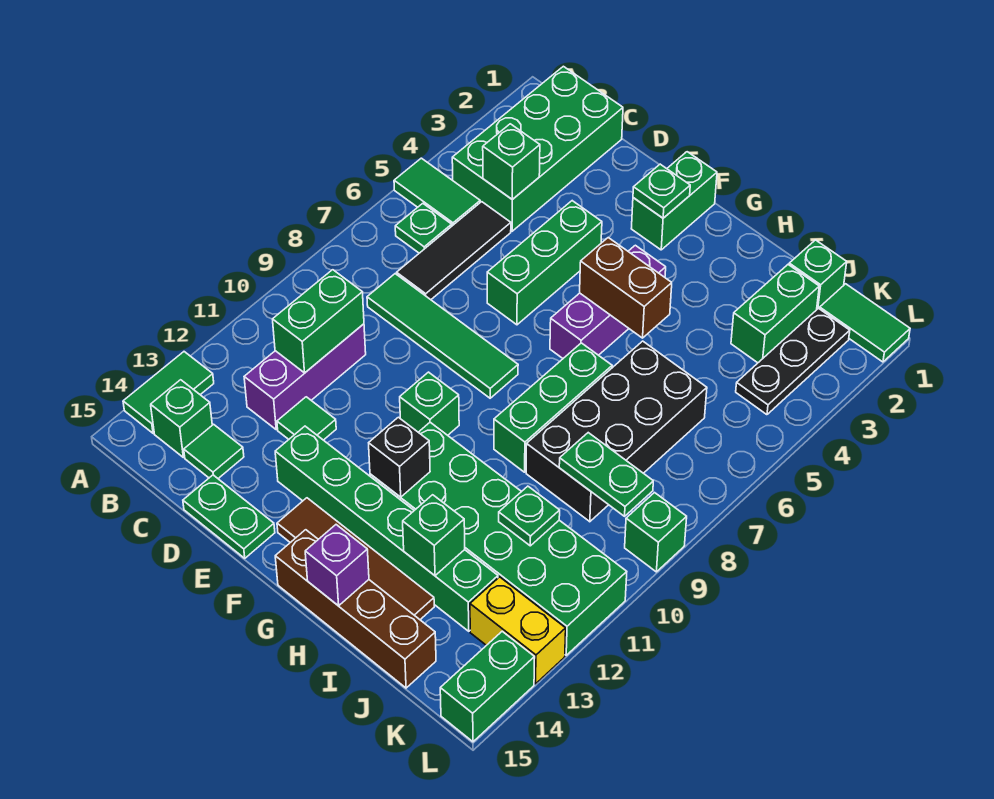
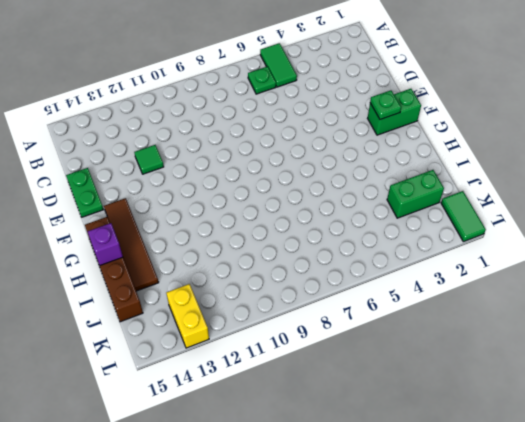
none -> green tile A13:A14 level 1
none -> green brick B1:C4 level 1
none -> green brick B14 level 1
none -> black tile C5:C7 level 1

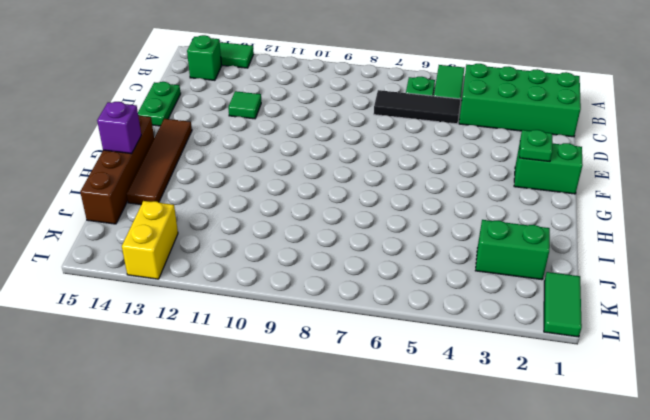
none -> green tile C8:F8 level 1
none -> purple brick C10:C12 level 1
none -> green tile C14 level 1
none -> green brick E4:E6 level 1

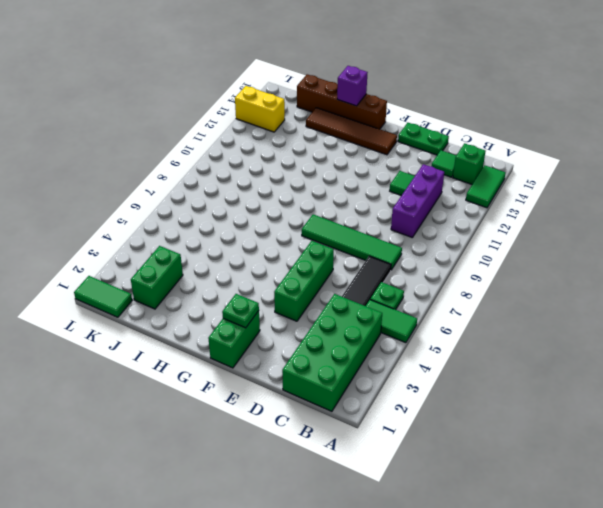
none -> green brick E13:J13 level 1
none -> green brick F10 level 1
none -> purple brick G4:G6 level 1
none -> green brick G11:L12 level 1

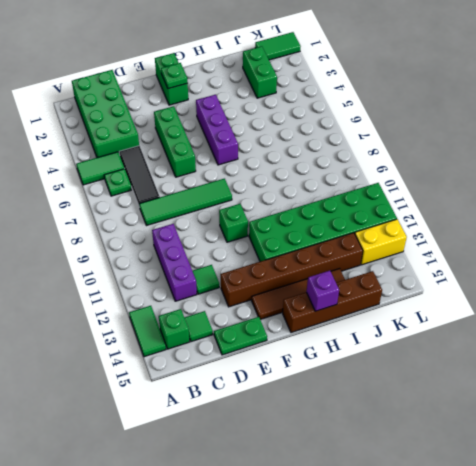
brown brick E13:J13 level 1 -> green brick E13:J13 level 1
none -> green brick H7:H9 level 1
none -> black brick I6:J9 level 1
none -> green brick J1 level 1
none -> black plate K2:K4 level 1

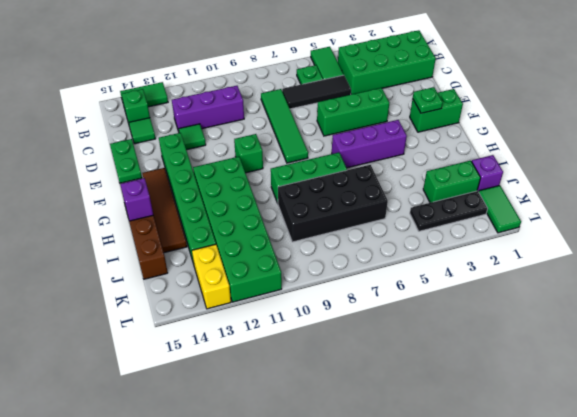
purple brick J1 level 1 -> green brick J1 level 1
none -> green brick L9 level 1
none -> green brick L14:L15 level 1
none -> green brick C4 level 2
none -> green brick C10:C11 level 2

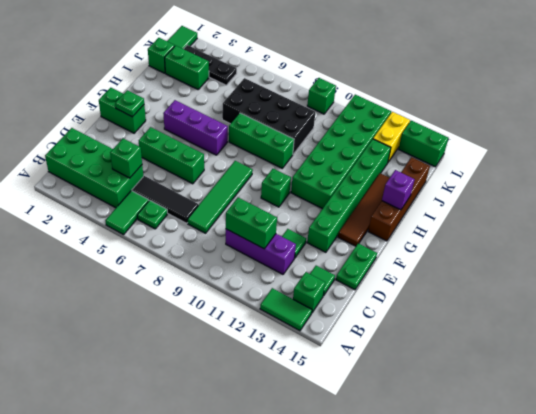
none -> brown brick G5:H5 level 2
none -> black brick G12 level 2
none -> green brick I13 level 2
none -> green plate J9:K9 level 2

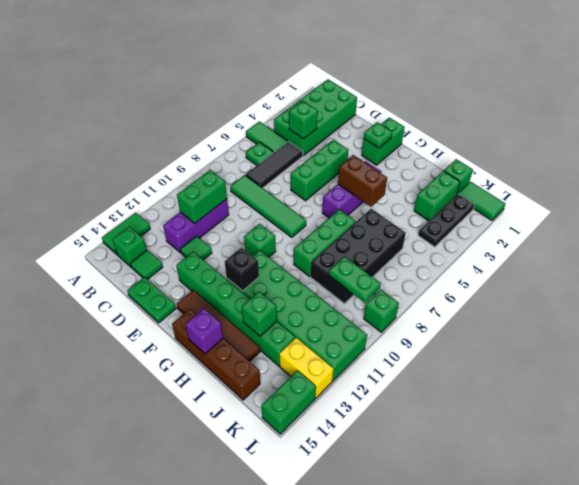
none -> green plate J11 level 2

